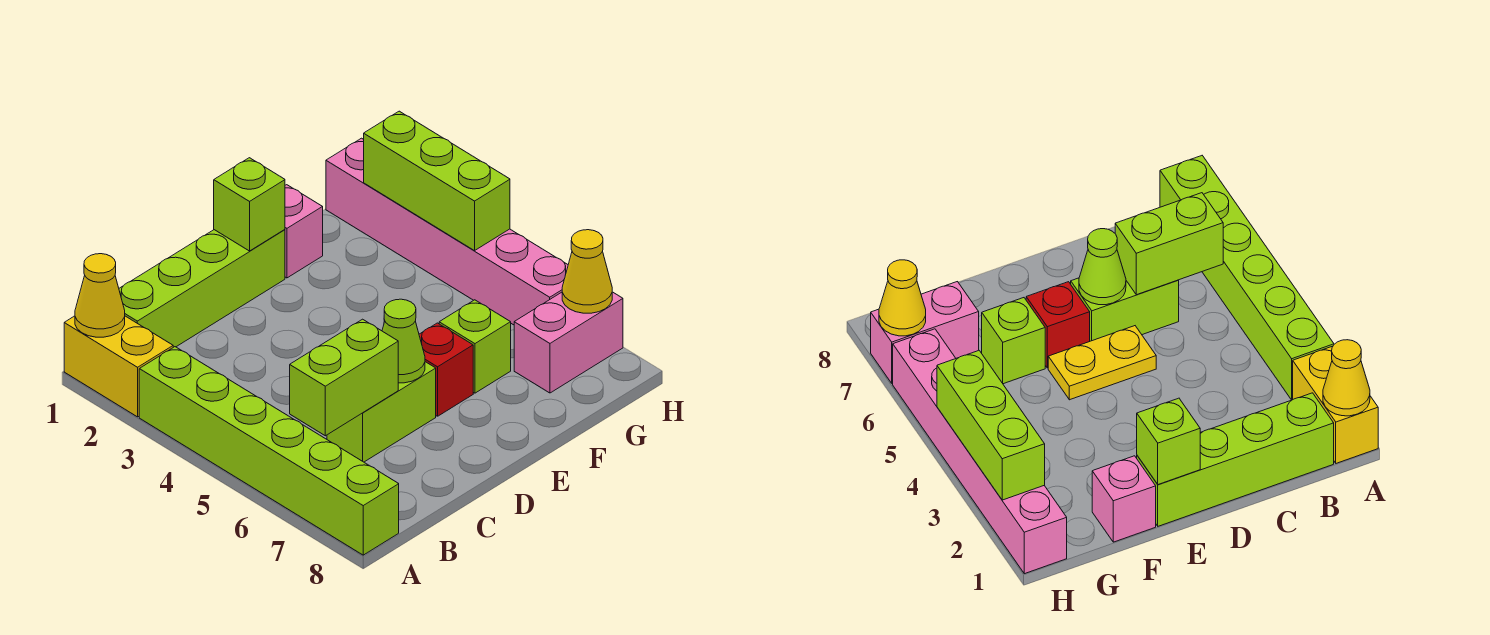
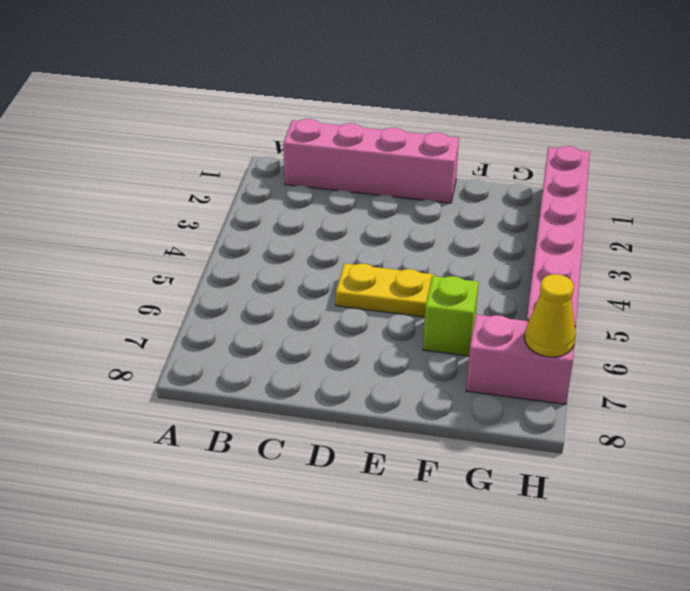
pink brick B1:E1 level 1 -> lime brick B1:E1 level 1
none -> yellow brick A1:A2 level 1
none -> lime brick A3:A8 level 1
none -> lime brick C6:D6 level 1

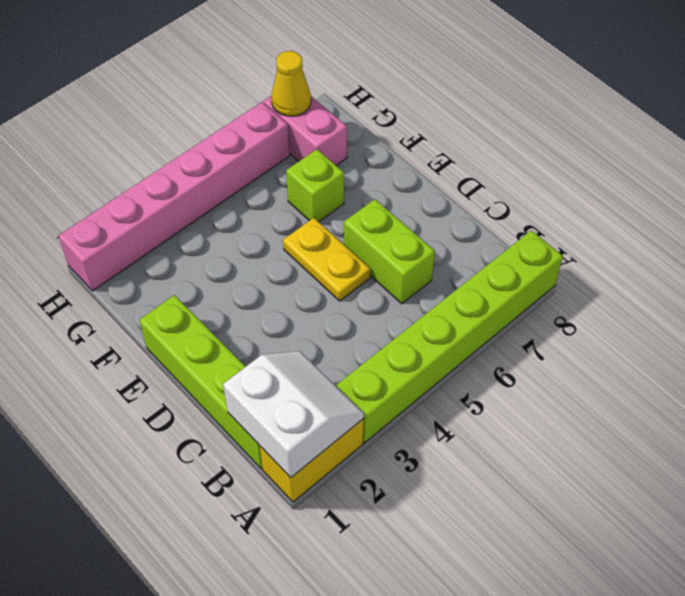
white slope A1:B2 level 2 top 1 -> yellow cone A1 level 2
none -> red brick E6 level 1
none -> pink brick F1 level 1
none -> lime brick B6:C6 level 2

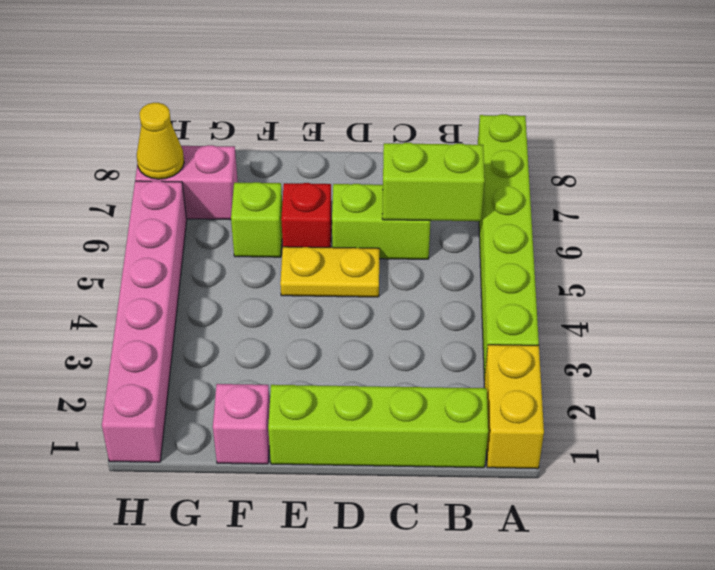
none -> yellow cone A1 level 2
none -> lime cone D6 level 2
none -> lime brick E1 level 2

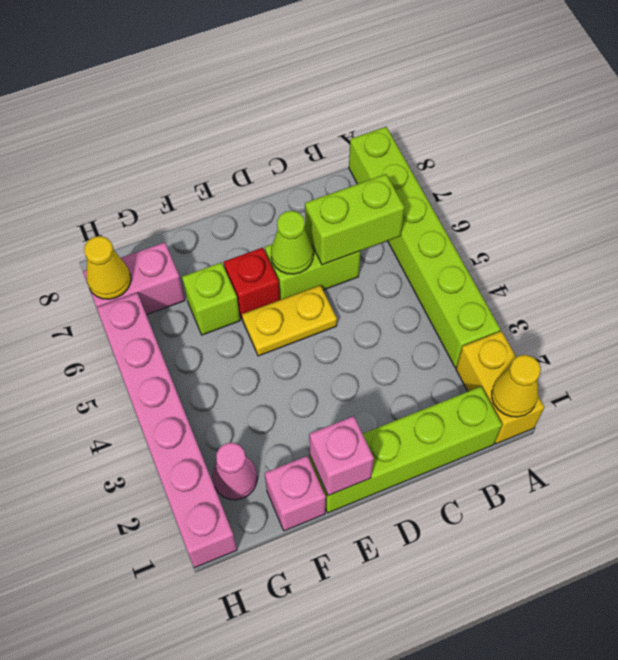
pink brick E1 level 2 -> lime brick E1 level 2
pink cone G2 level 1 -> none
none -> lime brick H2:H4 level 2

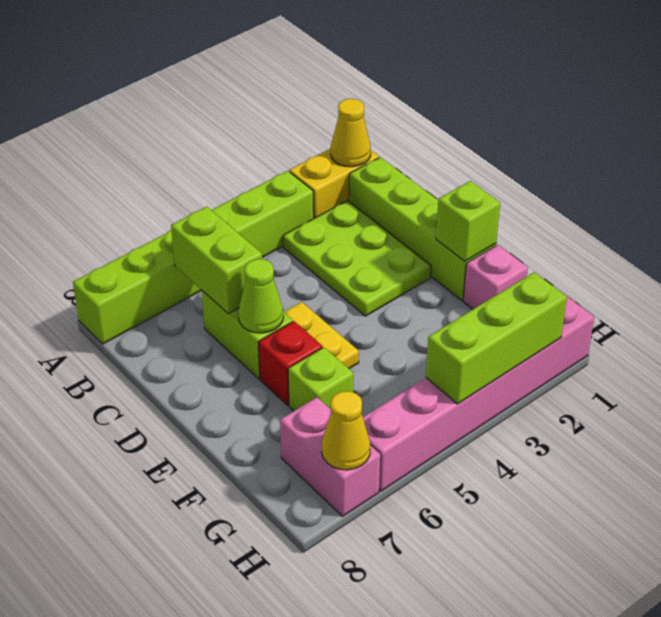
lime plate B2:D3 level 1 -> none

